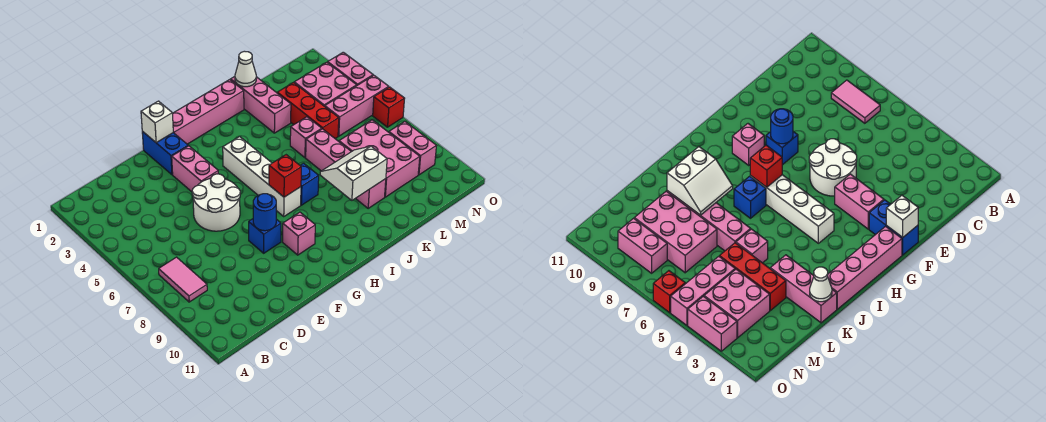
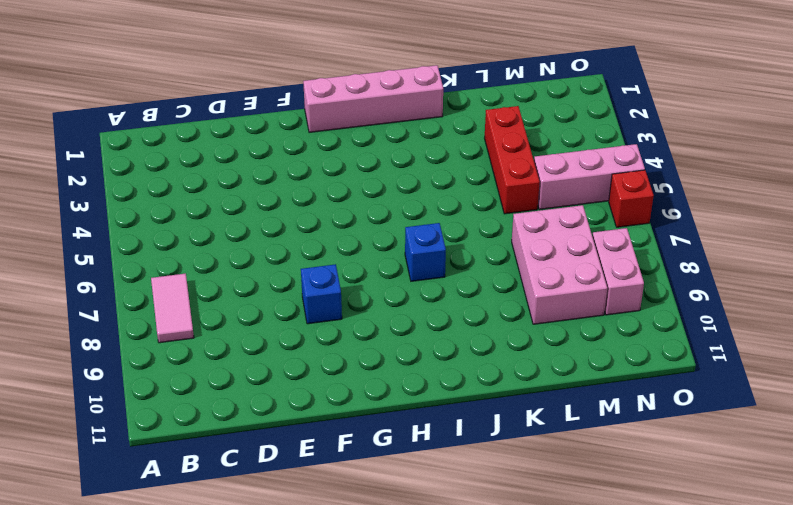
none -> white round brick E5:F6 level 1
none -> blue brick F1:F2 level 1
none -> pink brick F3:F4 level 1

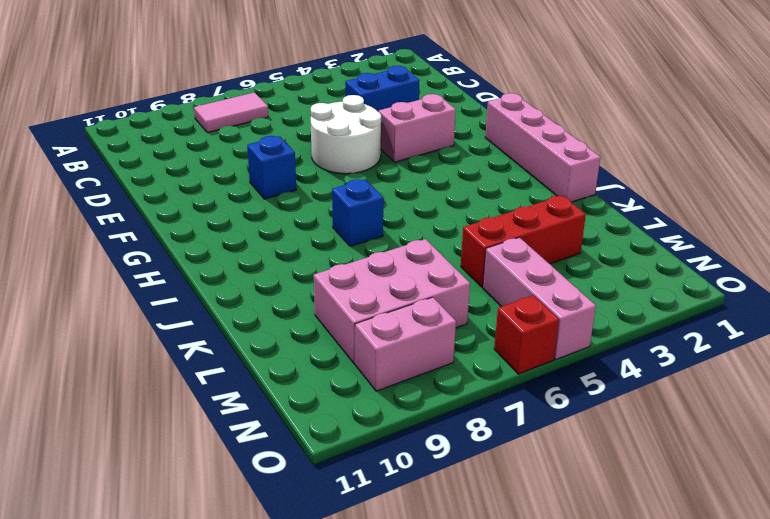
blue brick D3:D4 level 1 -> blue brick F1:F2 level 1
none -> pink brick G9 level 1
none -> white brick H4:H7 level 1
none -> pink brick K1:K3 level 1

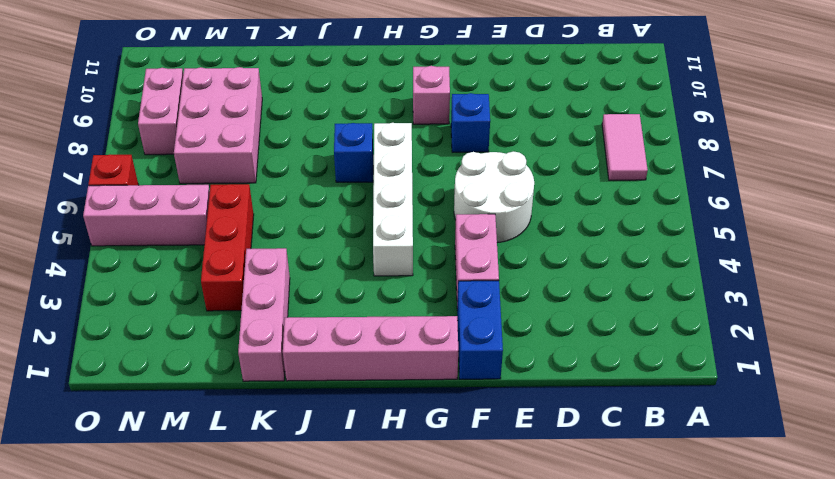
none -> pink brick K5 level 1
none -> pink brick K6:K9 level 1
none -> pink brick M3:N4 level 1

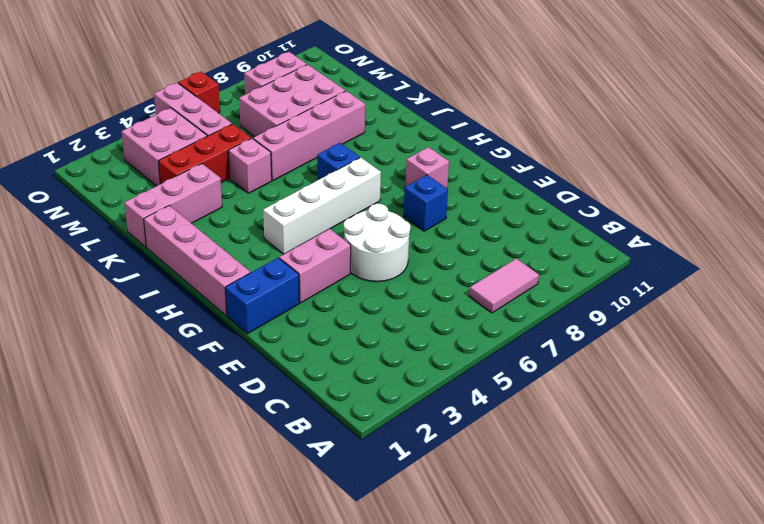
none -> pink brick O3:O4 level 1
none -> white brick F1 level 2
none -> blue round brick F8 level 2

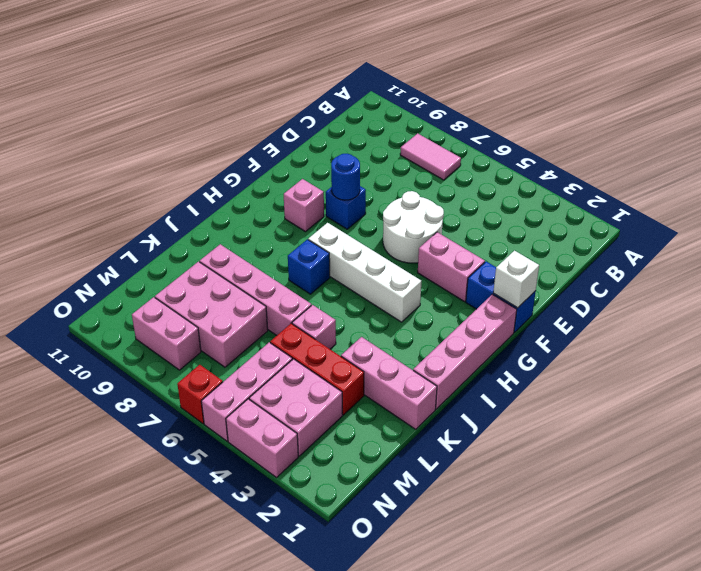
none -> red brick H7 level 2
none -> white slope J8:K9 level 2 top 9
none -> white cone K1 level 2

